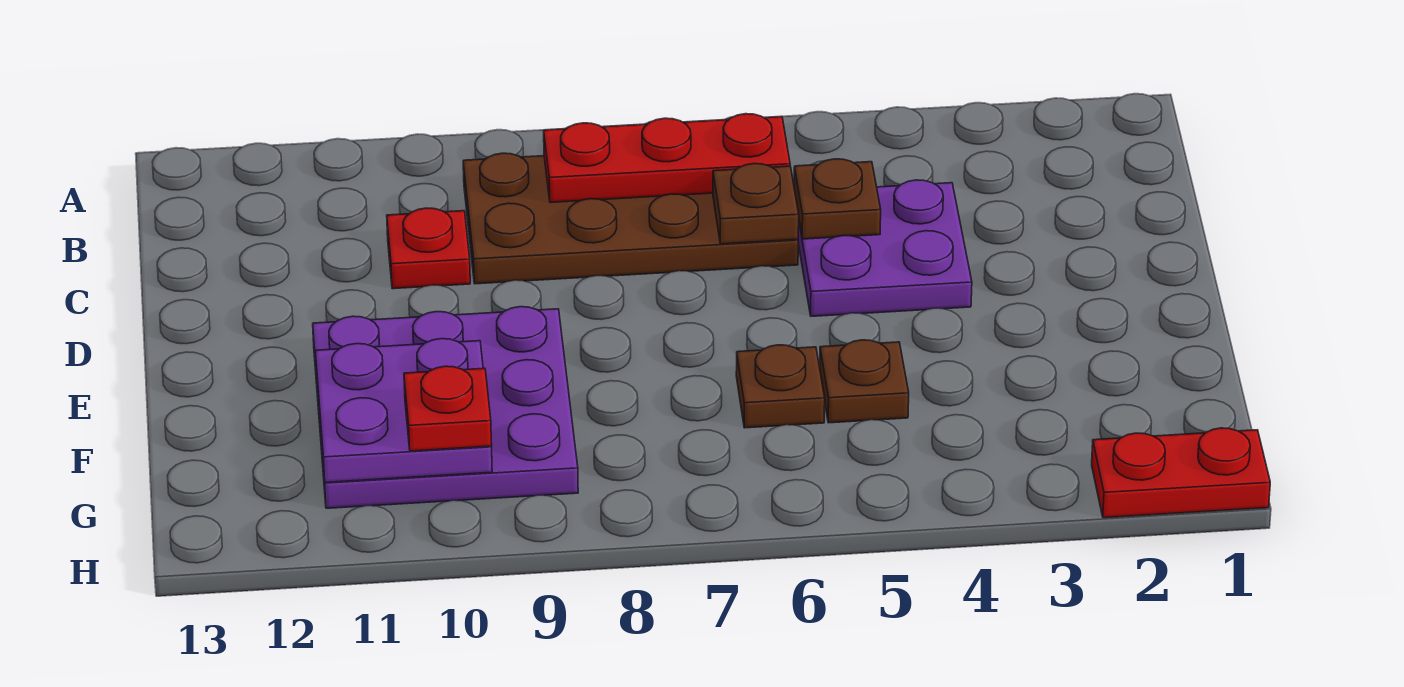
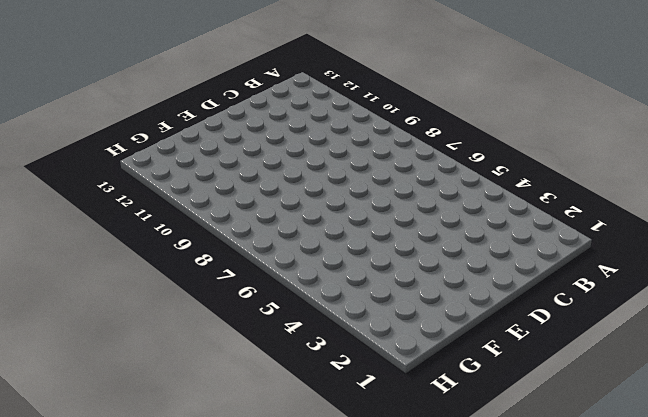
none -> brown plate B6:C9 level 1
none -> purple plate C4:D5 level 1
none -> red plate C10 level 1

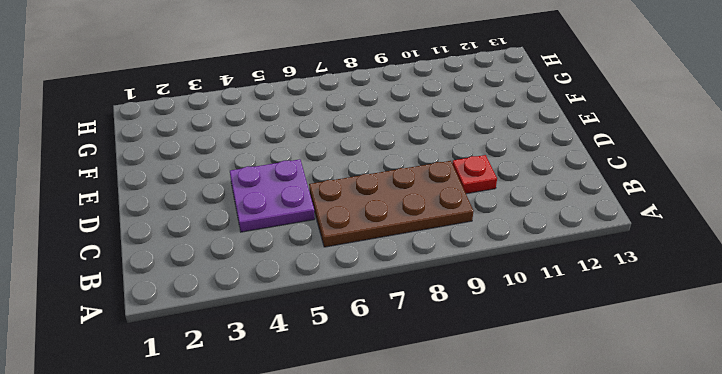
none -> purple plate E9:G11 level 1
none -> brown plate F5 level 1
none -> brown plate F6 level 1

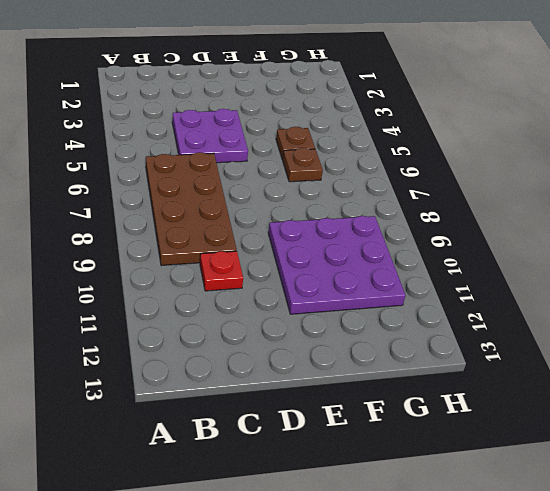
none -> red plate H1:H2 level 1
none -> red plate B6:B8 level 2
none -> brown plate C5 level 2

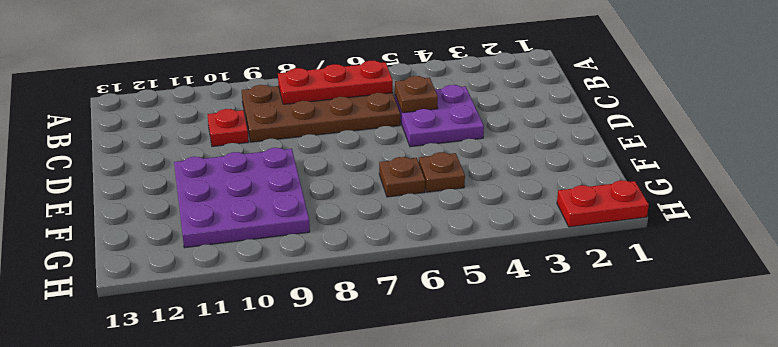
none -> brown plate C6 level 2
none -> purple plate F10:G11 level 2
none -> red plate G10 level 3

